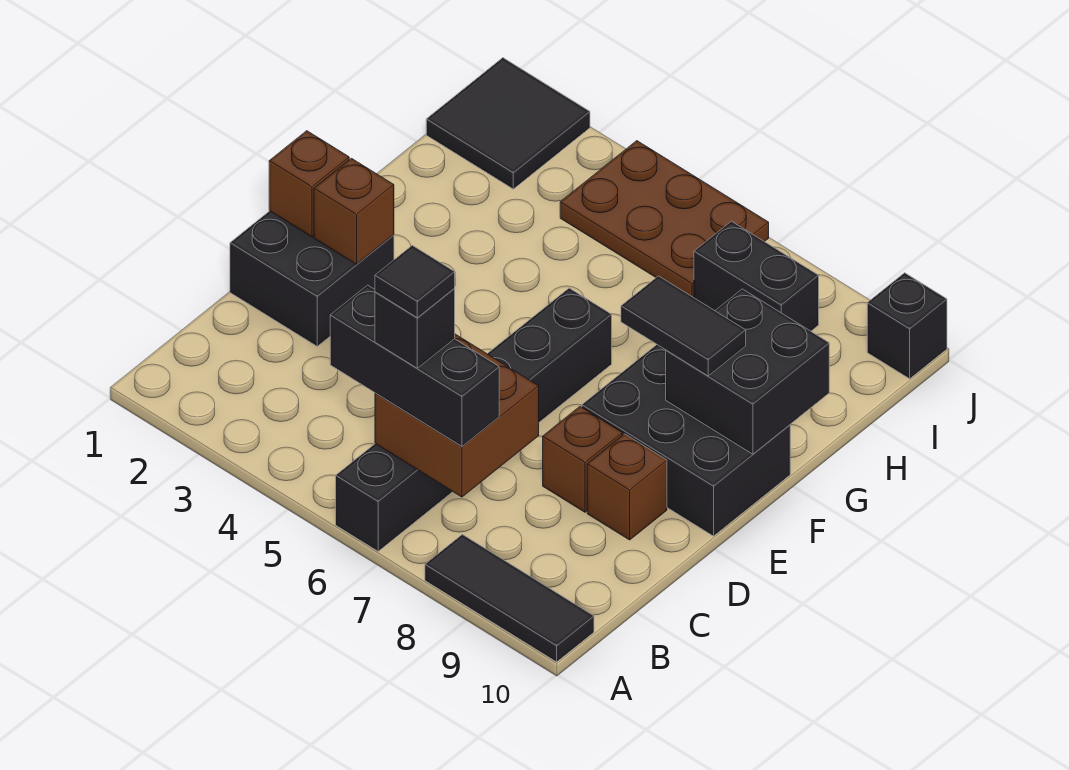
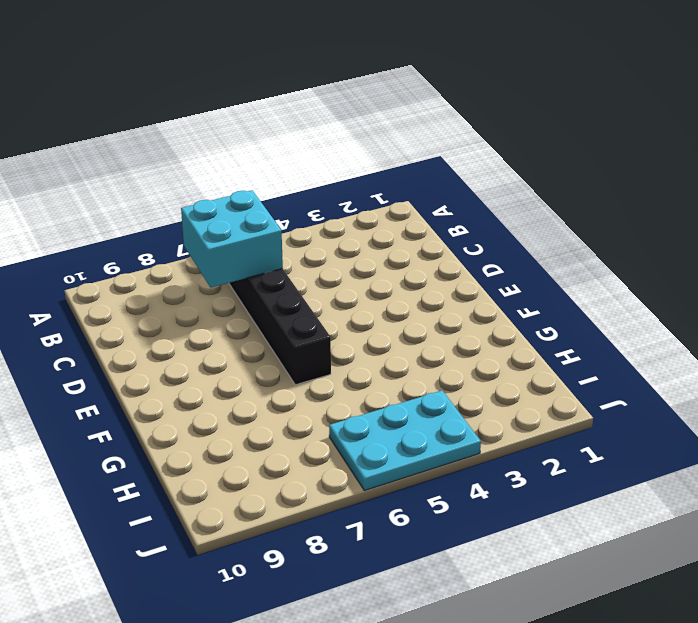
cyan brick B6:C7 level 2 -> brown brick B6:C7 level 2
cyan plate I4:J6 level 1 -> brown plate I4:J6 level 1
none -> black tile A8:A10 level 1
none -> black brick D1:E2 level 1
none -> brown brick D8 level 1

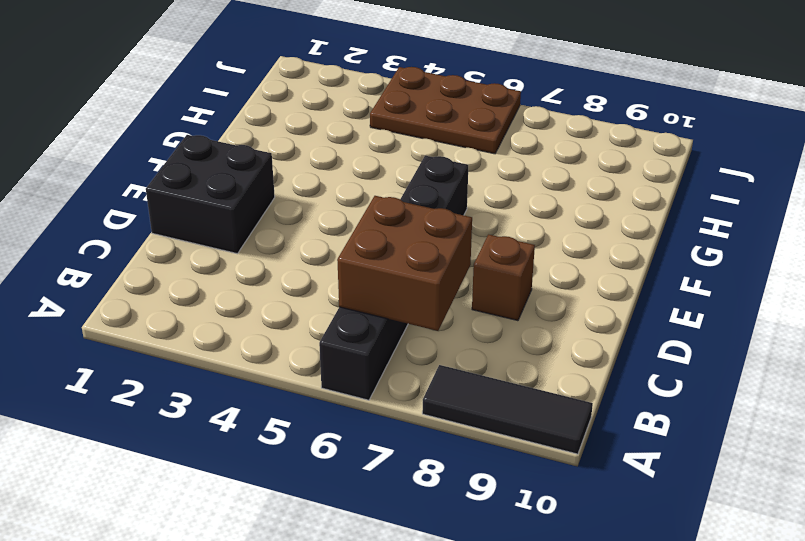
none -> brown brick D9 level 1
none -> black brick E8:F10 level 1
none -> black tile I1:J2 level 1

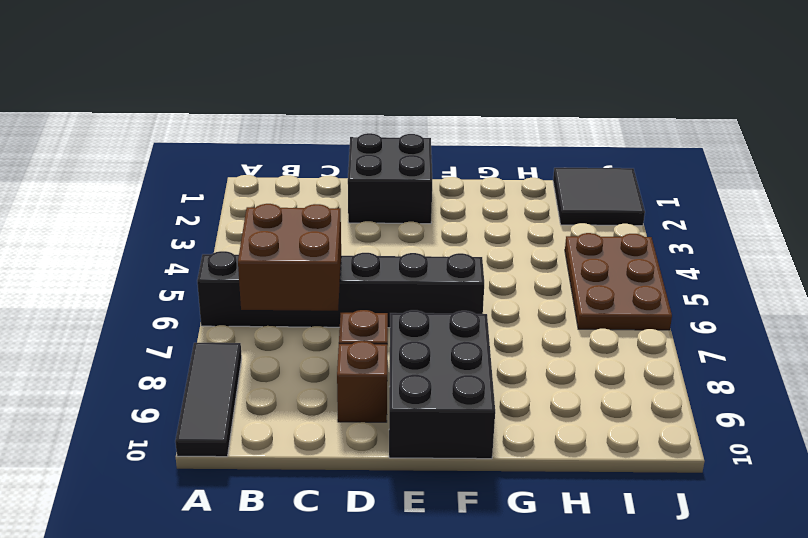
none -> black brick I7:I8 level 1
none -> black brick J10 level 1
none -> brown brick E1 level 2

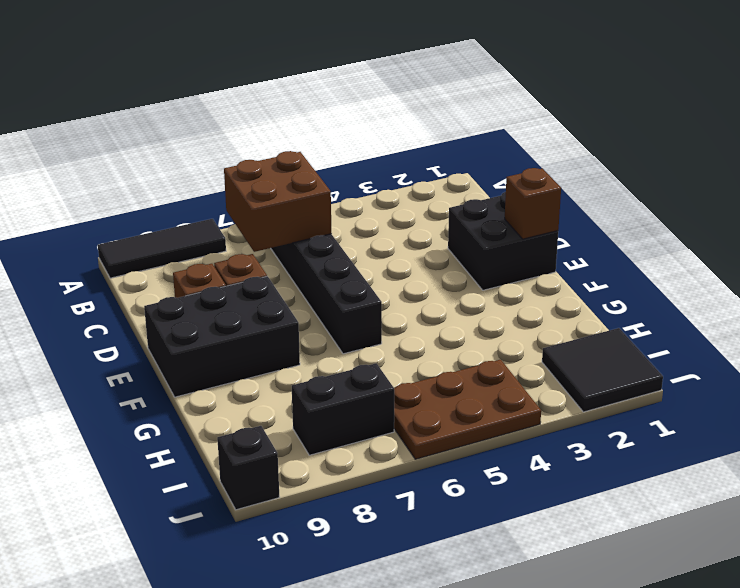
none -> brown brick E2 level 2
none -> black brick F9:G10 level 2
none -> black brick B5:B7 level 3

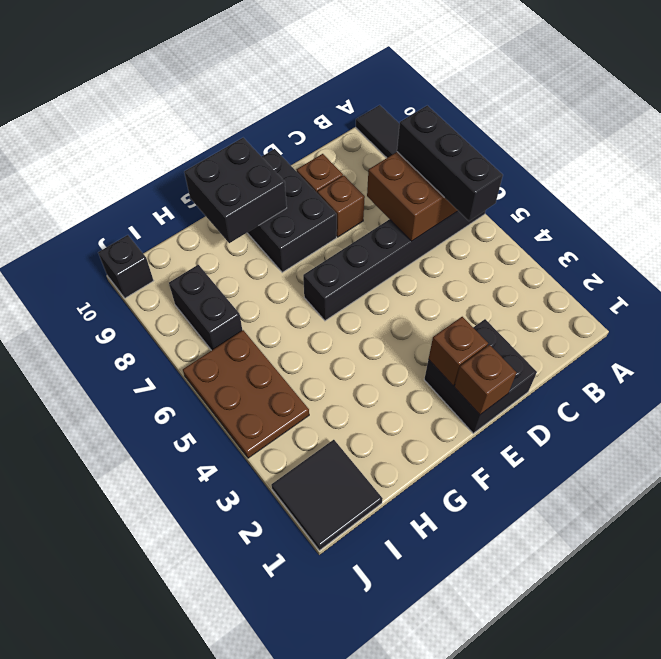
none -> black tile F8:F9 level 3
none -> black brick B6 level 4
none -> black tile B6 level 5

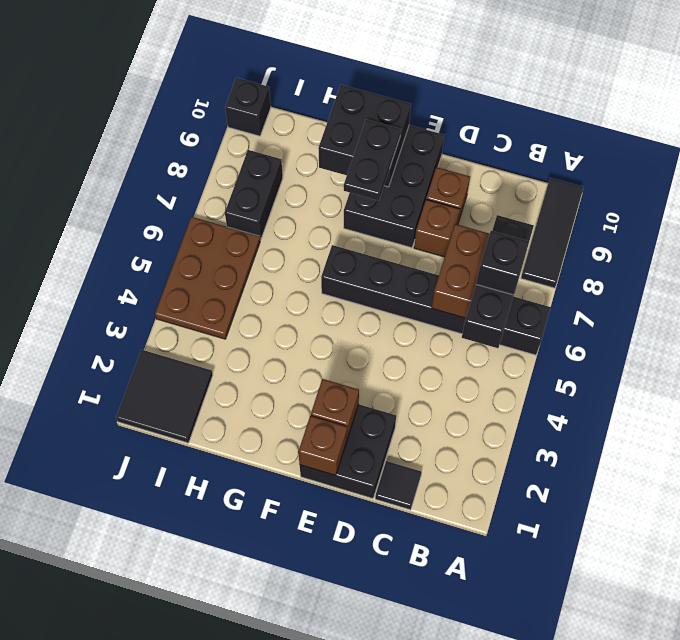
black tile C1 level 1 -> black tile B6 level 5
black plate F8:F9 level 3 -> black tile F8:F9 level 3

